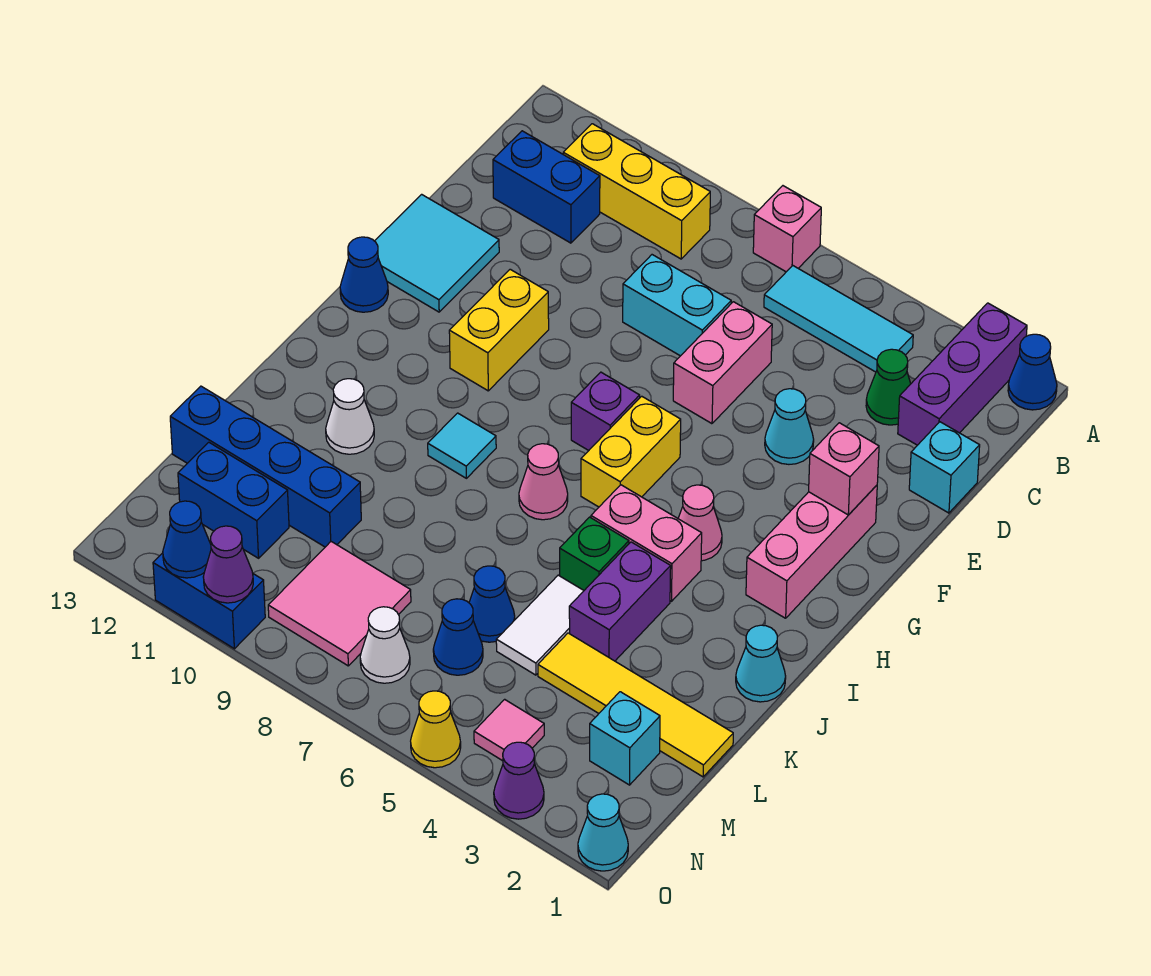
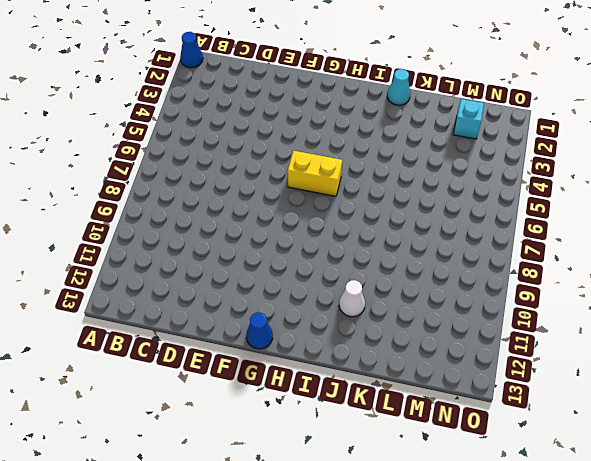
none -> purple brick A2:C2 level 1
none -> pink brick A7 level 1
none -> cyan tile B4:B6 level 1
none -> yellow brick B9:B11 level 1

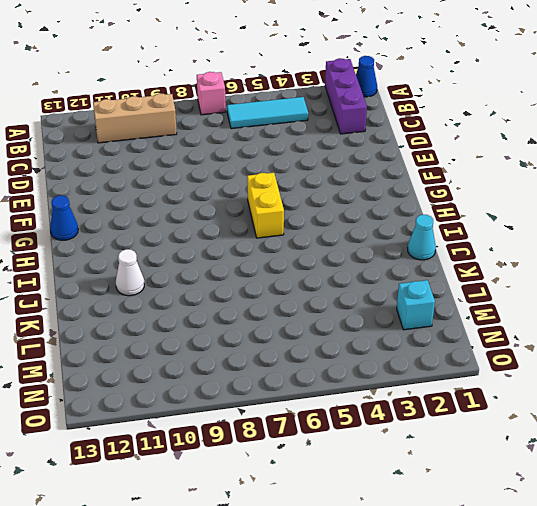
tan brick B9:B11 level 1 -> yellow brick B9:B11 level 1
none -> green cone C3 level 1
none -> blue brick C11:C12 level 1
none -> cyan brick D1 level 1
none -> pink brick D6:E6 level 1

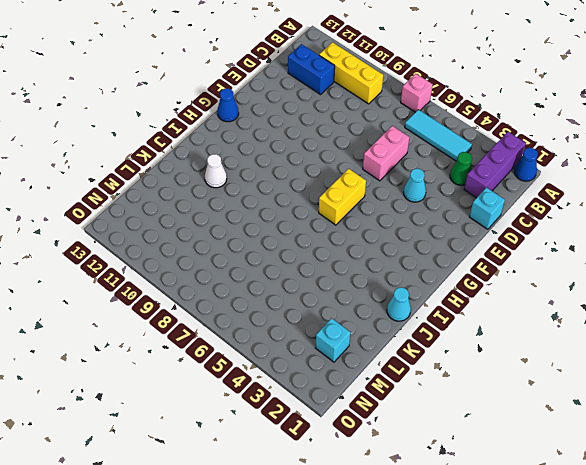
none -> cyan brick D7:D8 level 1
none -> cyan tile E12:F13 level 1
none -> pink brick F2:H2 level 1
none -> yellow brick F10:G10 level 1

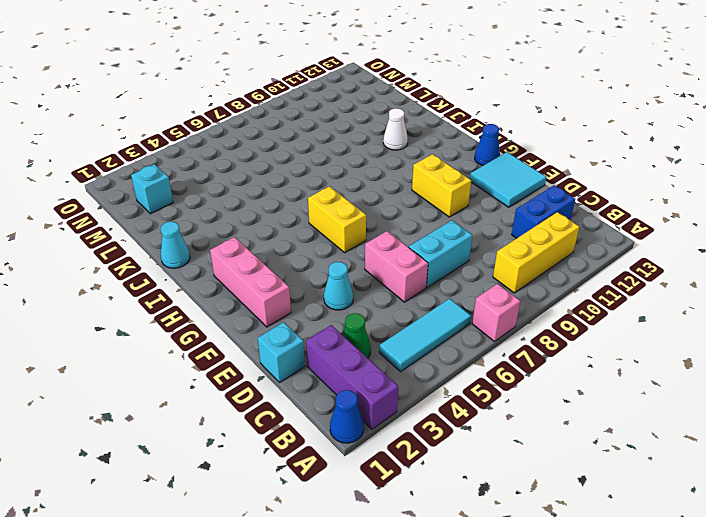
none -> purple brick G7 level 1
none -> pink cone H4 level 1
none -> pink brick I4:I5 level 1
none -> pink cone I7 level 1

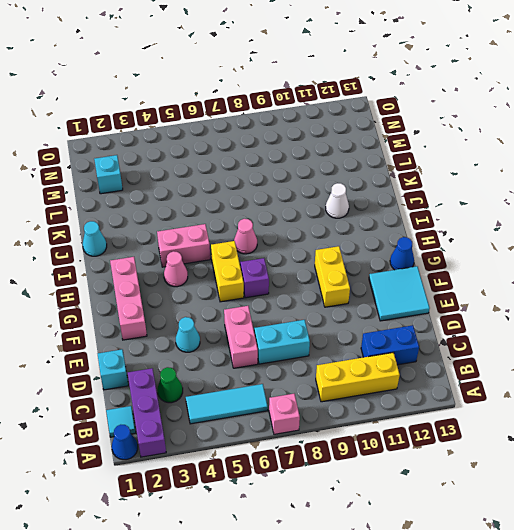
cyan tile B1 level 1 -> cyan tile I9 level 1
none -> purple brick J4:K4 level 1
none -> green brick J5 level 1
none -> white tile K5:L5 level 1
none -> yellow tile L1:L4 level 1

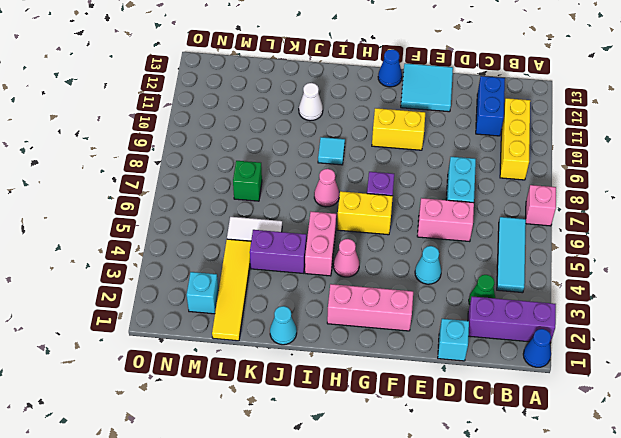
green brick L7 level 1 -> green brick J5 level 1
none -> blue cone L6 level 1
none -> blue brick L10:L13 level 1
none -> blue cone M6 level 1
none -> pink tile M8:N9 level 1

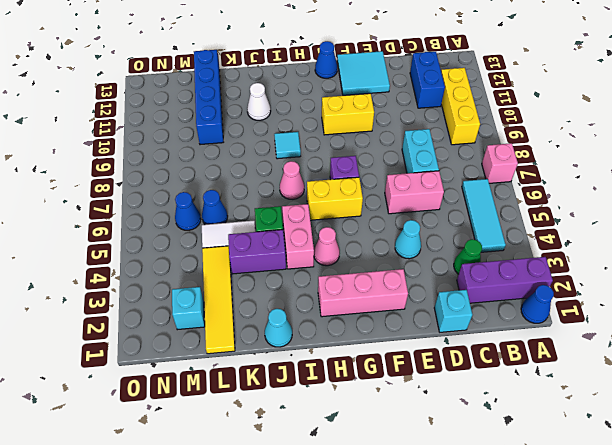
none -> pink tile M8:N9 level 1
none -> blue brick M11:M12 level 1
none -> pink tile N4 level 1
none -> white cone N7 level 1

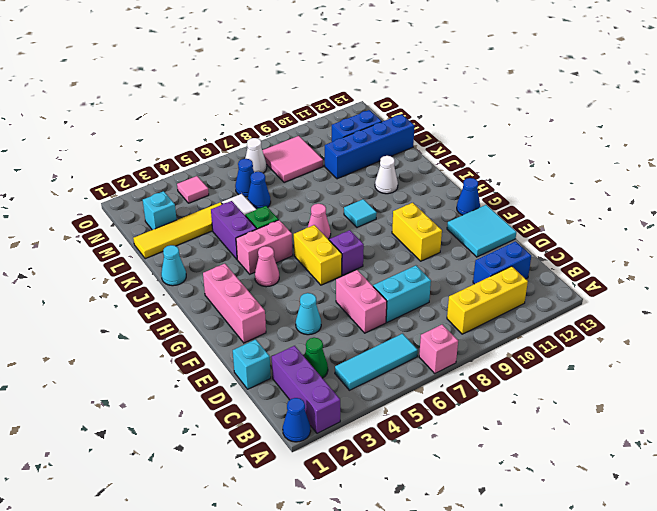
none -> cyan cone O1 level 1
none -> purple cone O3 level 1
none -> yellow cone O5 level 1
none -> blue brick O10:O11 level 1

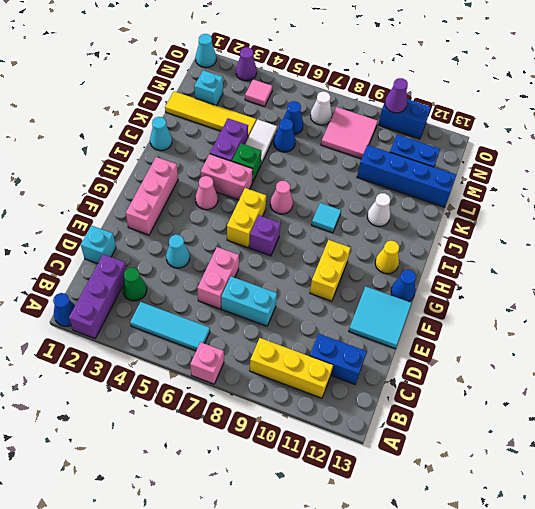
yellow cone H12 level 1 -> yellow cone O5 level 1
none -> pink brick F2 level 2
none -> blue cone O11 level 2

